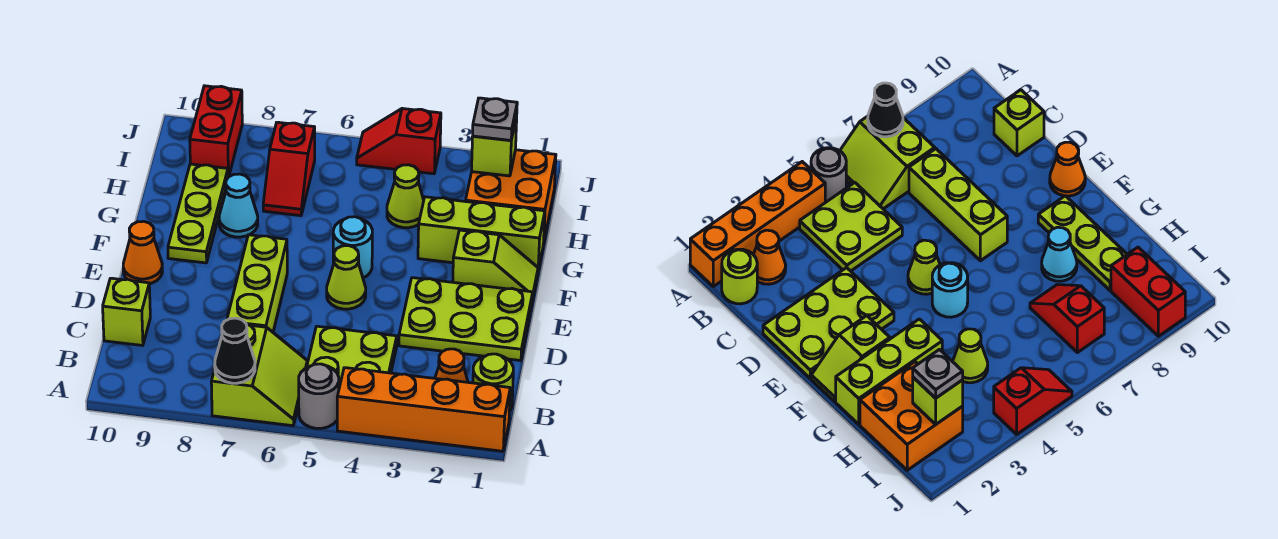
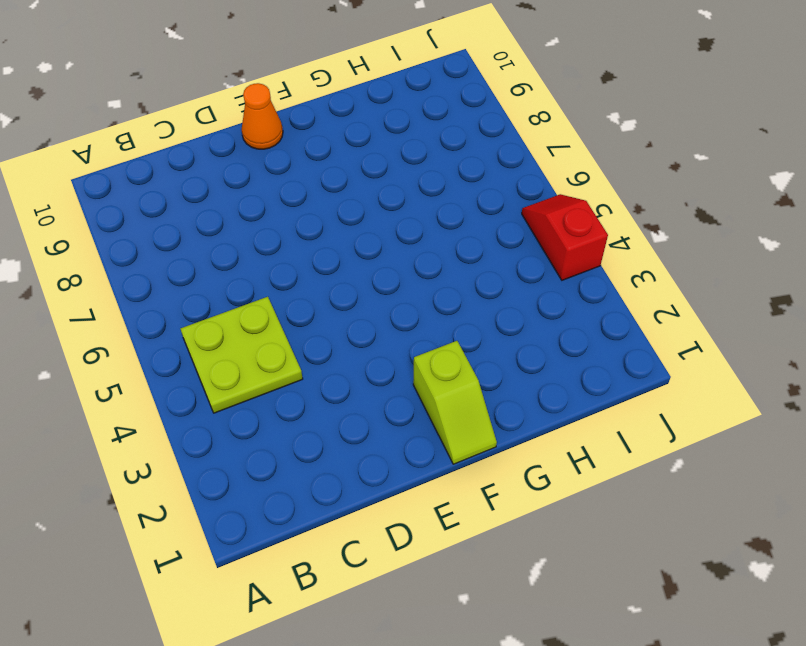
none -> orange brick A1:A4 level 1
none -> grey round brick A5 level 1
none -> lime slope A6:B7 level 1 top 7

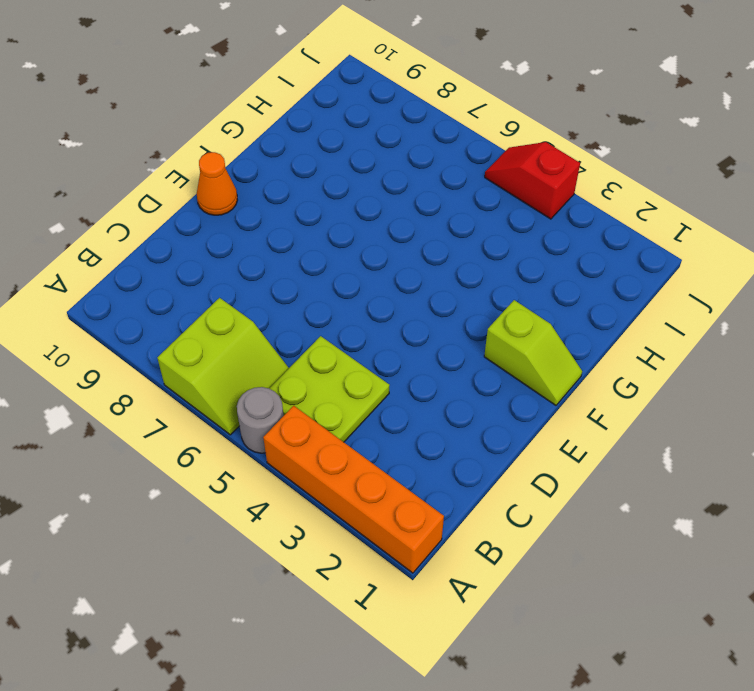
none -> lime round brick B1 level 1
none -> orange cone B2 level 1
none -> lime brick C7:E7 level 1

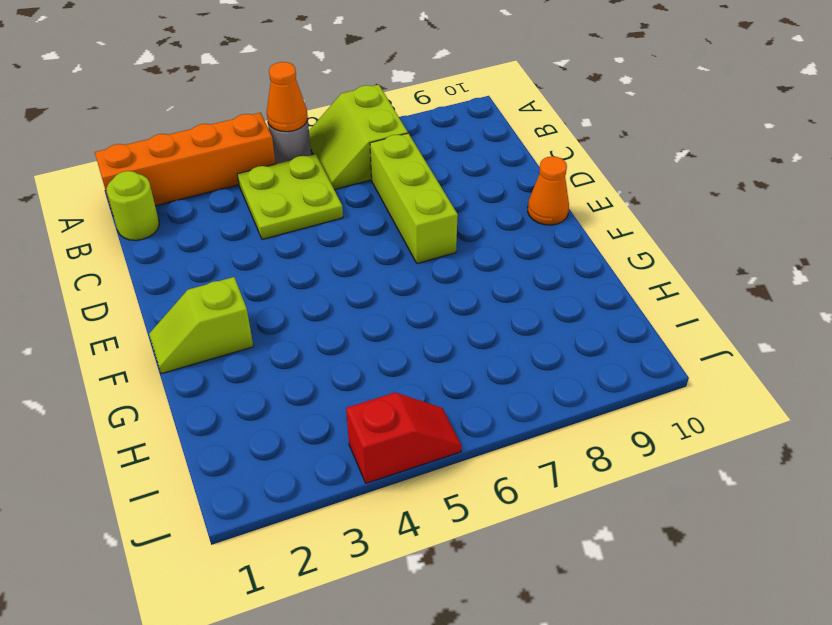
orange cone A5 level 2 -> orange cone B2 level 1
none -> lime brick C10 level 1
none -> lime plate D1:E3 level 1
none -> lime cone E5 level 1

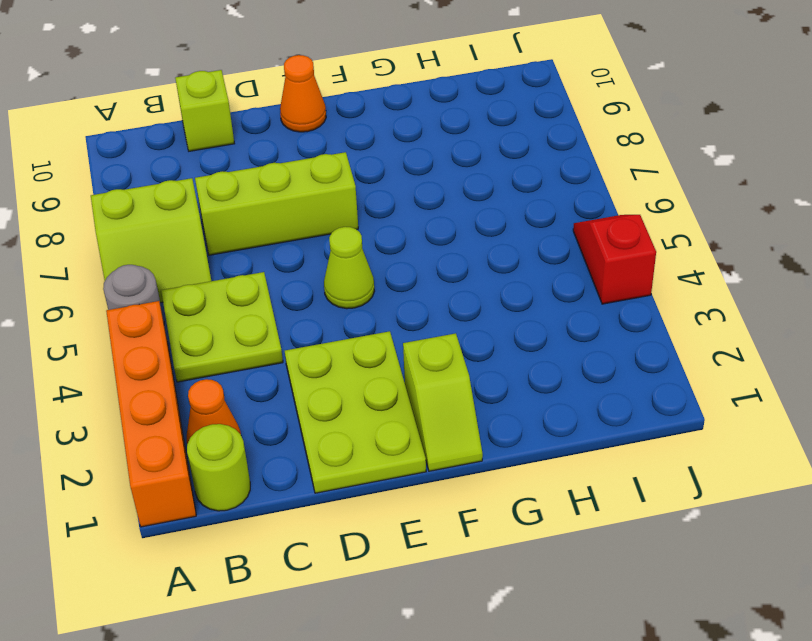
none -> cyan round brick F5 level 1
none -> lime plate F9:H9 level 1
none -> lime brick G1:G3 level 1

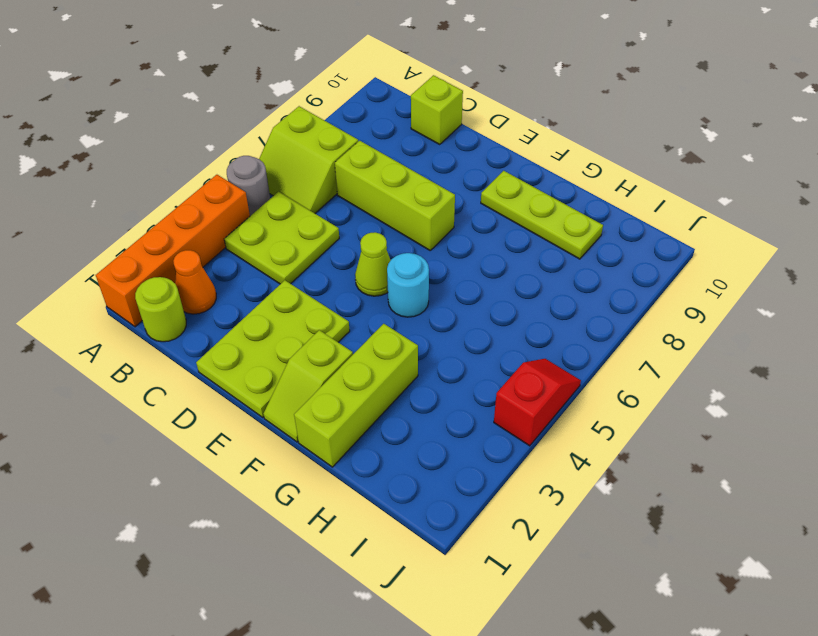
none -> orange cone E10 level 1
none -> cyan cone G8 level 1
none -> orange brick H1:I2 level 1

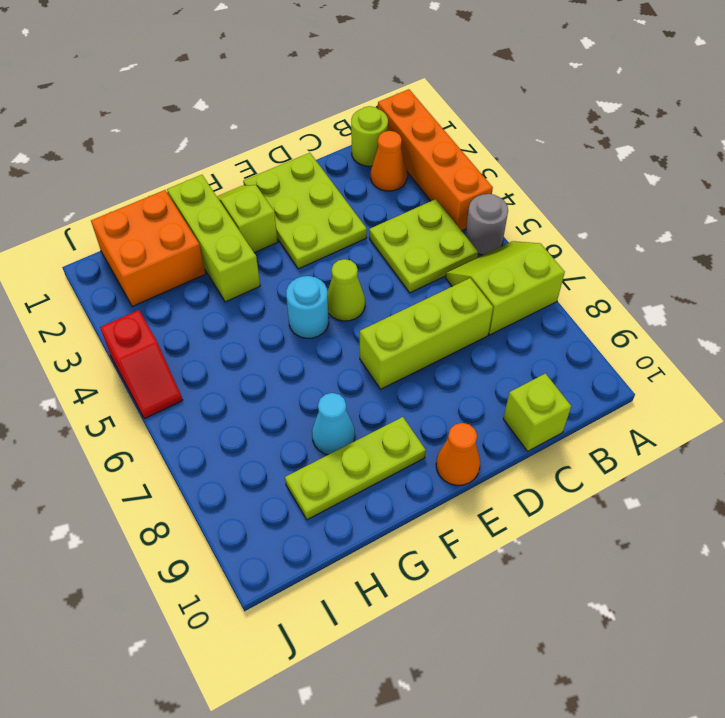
none -> lime cone H4 level 1
none -> red slope H7:I7 level 1 top I
none -> red brick I9:J9 level 1

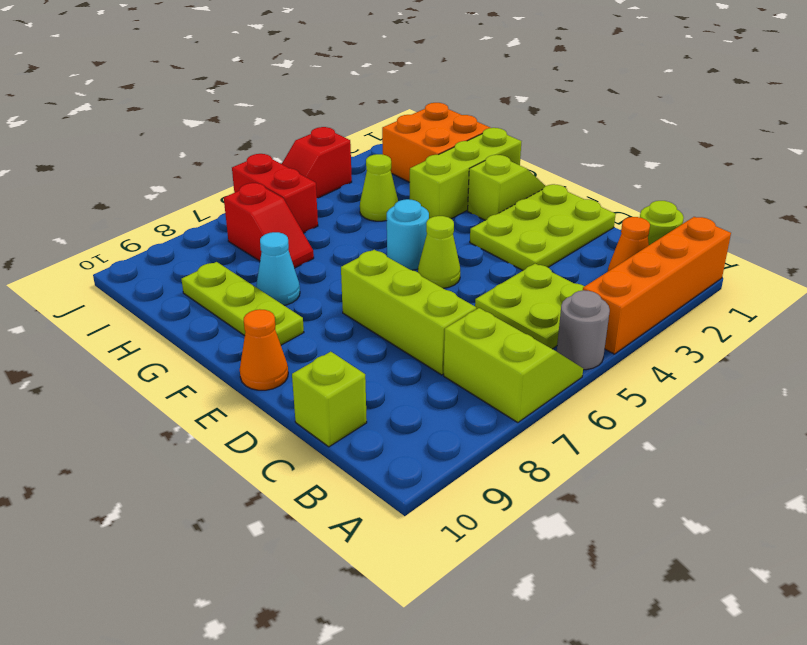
red brick I6:J6 level 1 -> red brick I9:J9 level 1
none -> black cone A7 level 2
none -> lime brick I2 level 2
none -> grey plate I2 level 3

